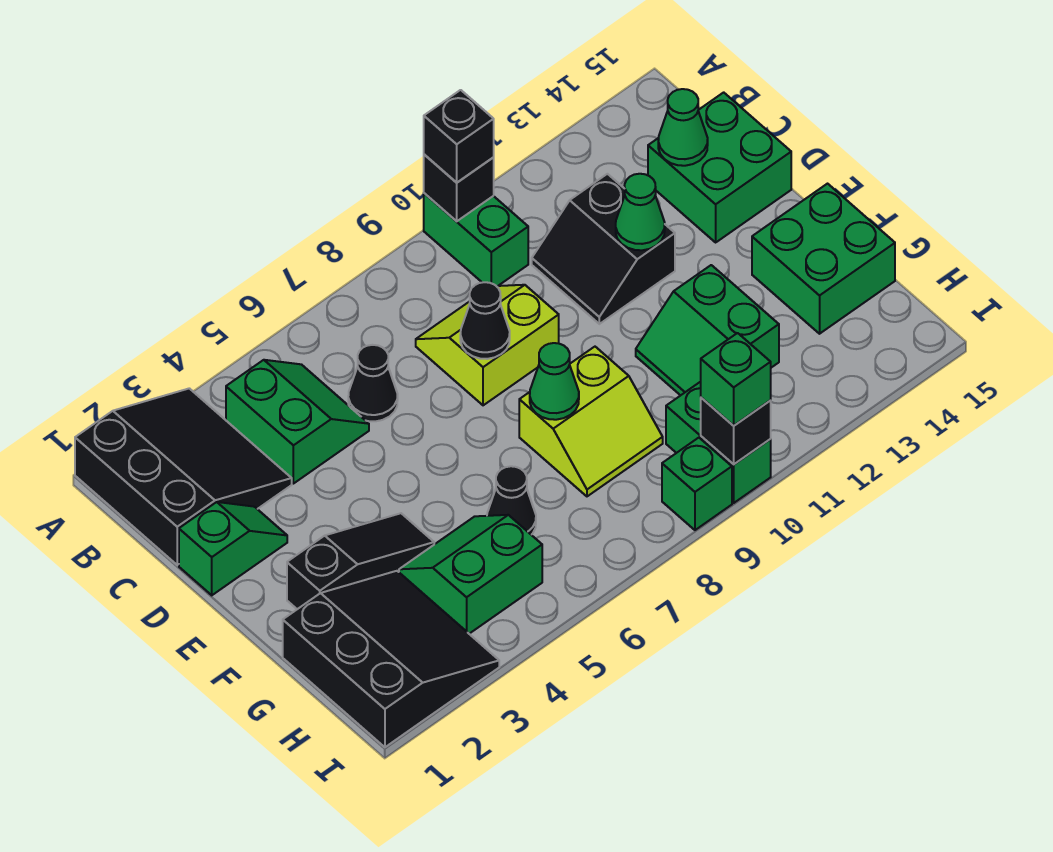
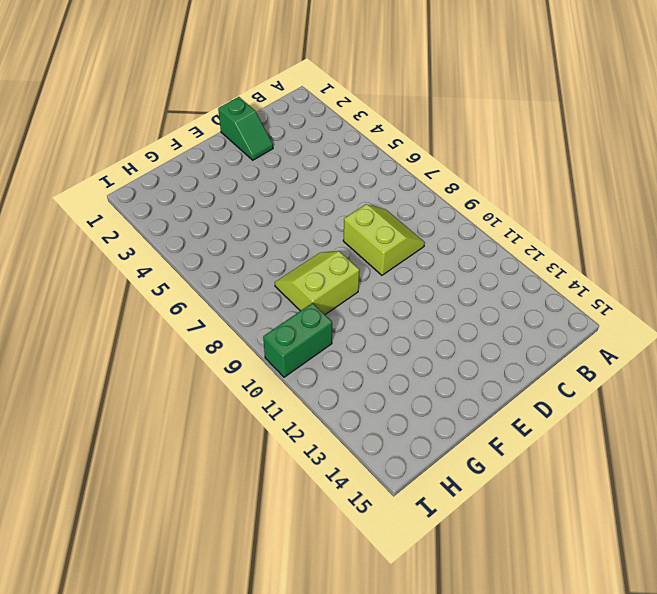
lime slope F8:G9 level 1 top 9 -> lime slope F8:G9 level 1 top F
none -> black slope A1:C3 level 1 top 1
none -> green brick A10:B10 level 1
none -> green slope B4:C5 level 1 top 4

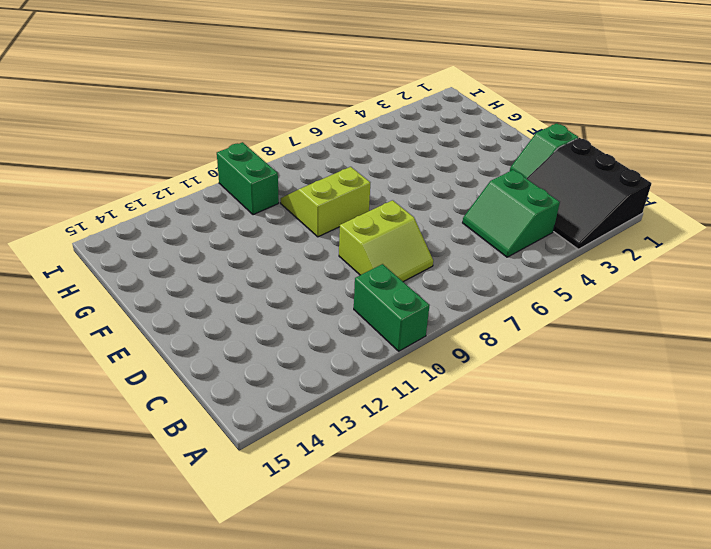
none -> black cone C6 level 1
none -> black slope C11:D12 level 1 top 12
none -> green brick C14:D15 level 1

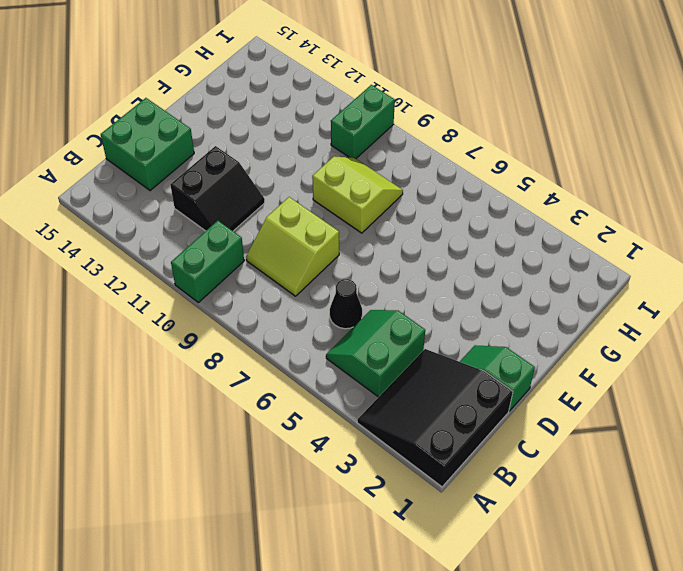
none -> black slope F2:F4 level 1 top 2
none -> green slope F11:G12 level 1 top 12
none -> green brick F14:G15 level 1

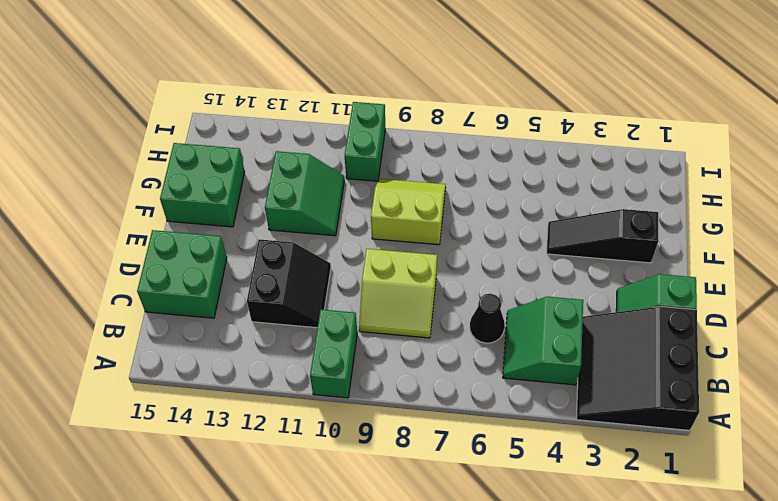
none -> black slope G1:I3 level 1 top 1
none -> green slope G4:H5 level 1 top H
none -> black cone G6 level 1

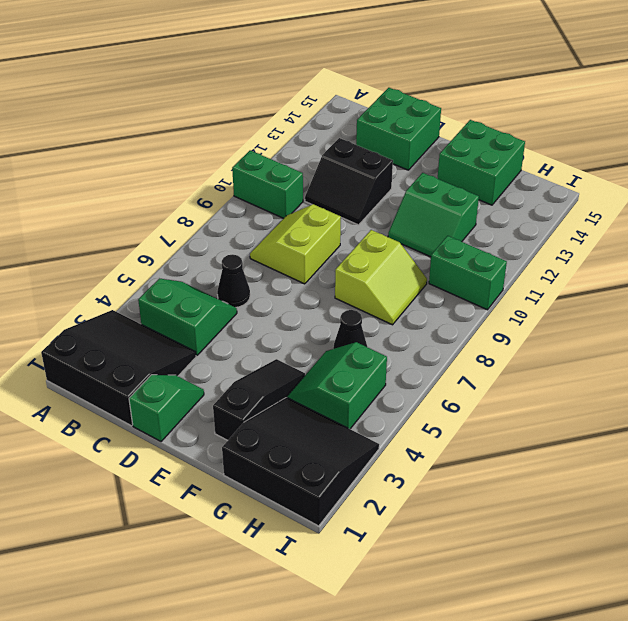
none -> green brick I9 level 1
none -> black brick A10 level 2
none -> green cone C14 level 2

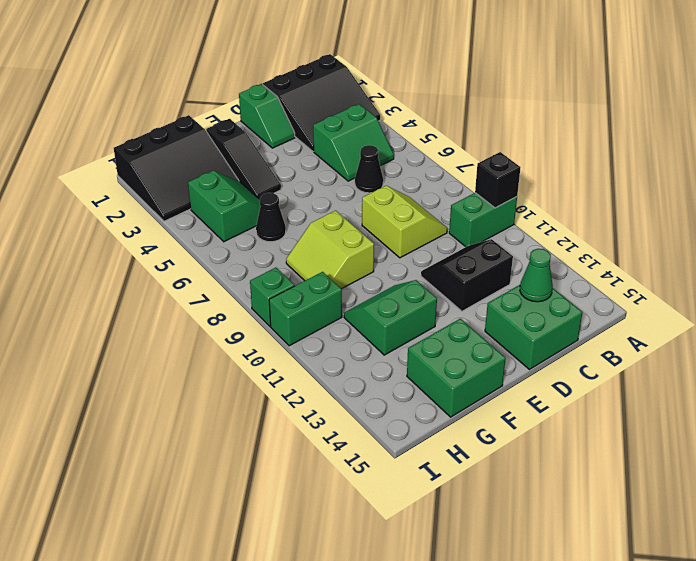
none -> black cone D8 level 2
none -> green cone D12 level 2
none -> green cone F8 level 2

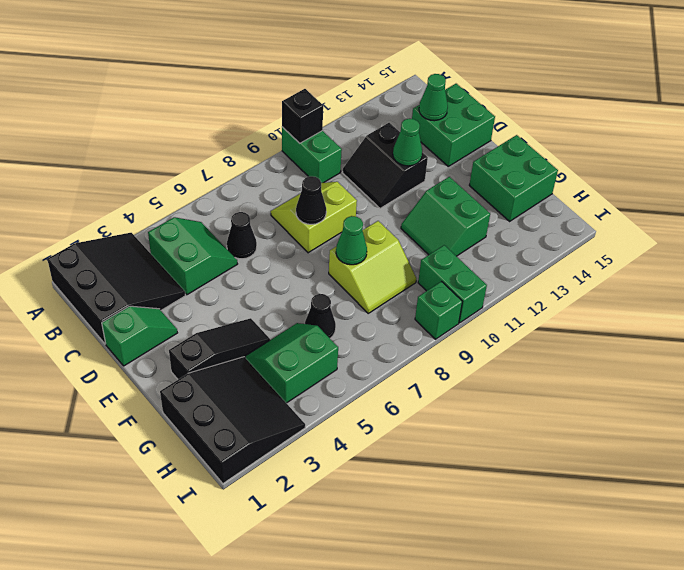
none -> black brick I10 level 2
none -> black brick A10 level 3
none -> green brick I10 level 3

